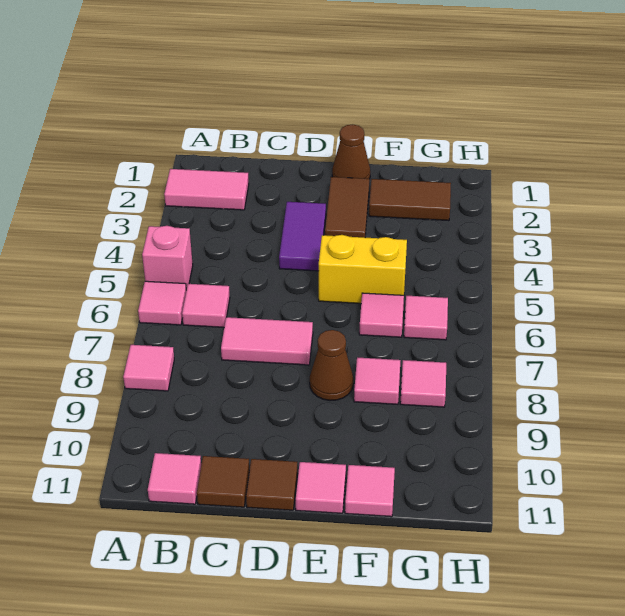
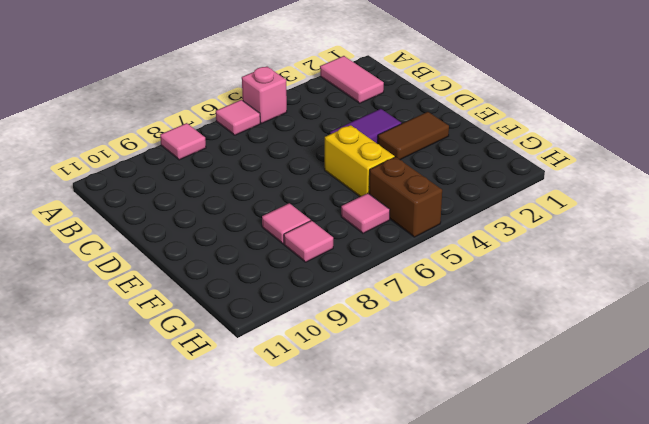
brown brick G5:H5 level 1 -> none
none -> pink tile B6 level 1
none -> pink tile B11 level 1
none -> pink tile C7:D7 level 1

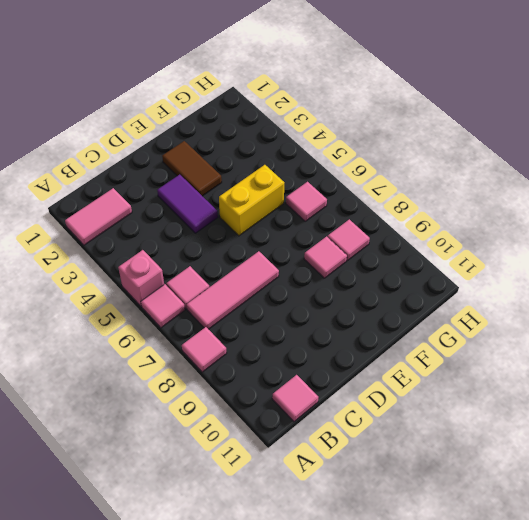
pink tile B7:D7 level 1 -> pink tile C7:D7 level 1
none -> brown tile C11 level 1
none -> brown tile D11 level 1
none -> brown cone E1 level 1

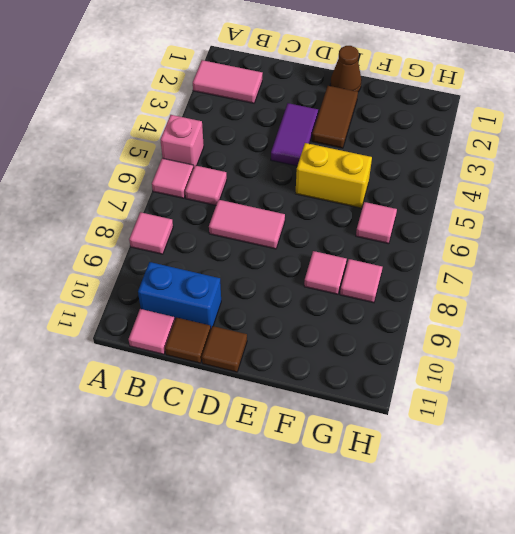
blue brick B10:C10 level 1 -> none
none -> brown cone E8 level 1
none -> pink tile E11 level 1
none -> brown tile F2:G2 level 1

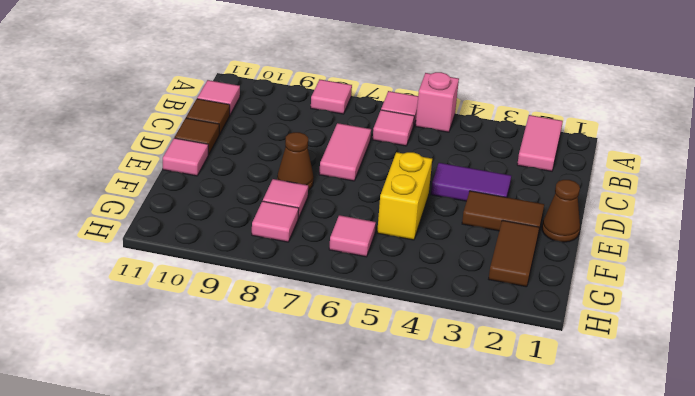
none -> pink tile F6 level 1
none -> pink tile F11 level 1

